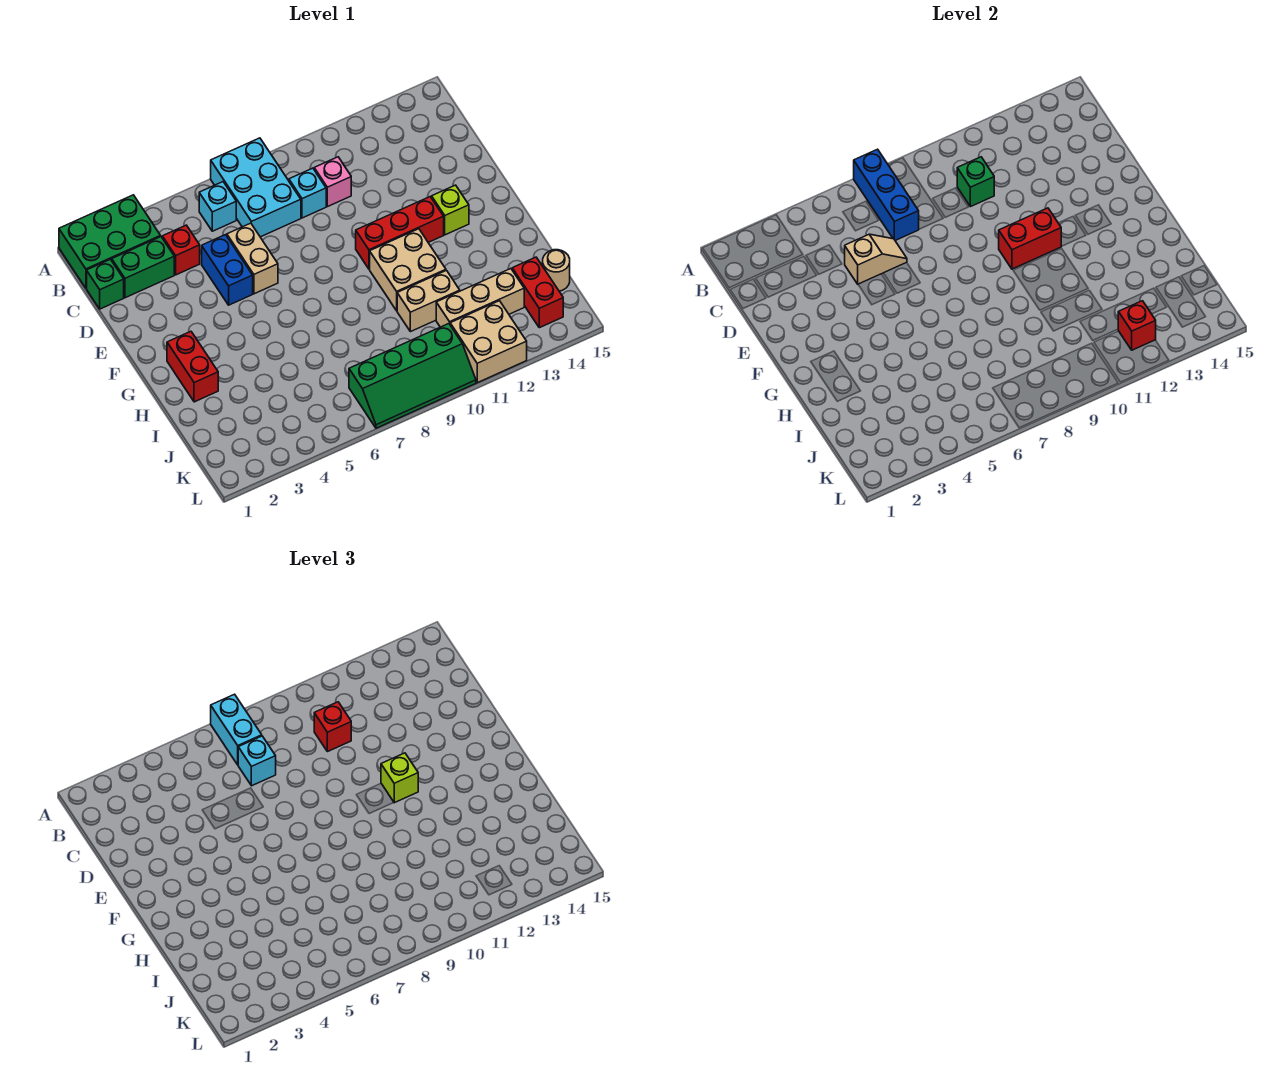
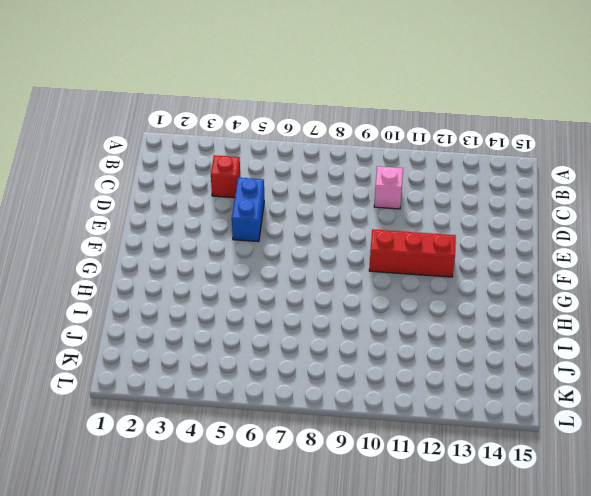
none -> green brick A1:B3 level 1
none -> cyan brick A7:C8 level 1
none -> cyan brick B6 level 1

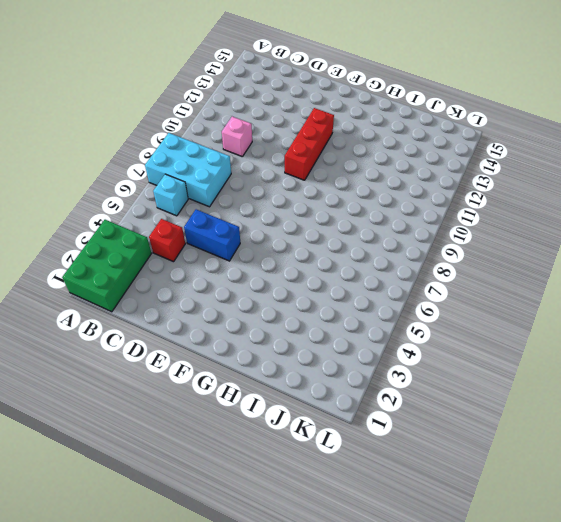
none -> green brick C1 level 1
none -> green brick C2:C3 level 1
none -> cyan brick C9 level 1

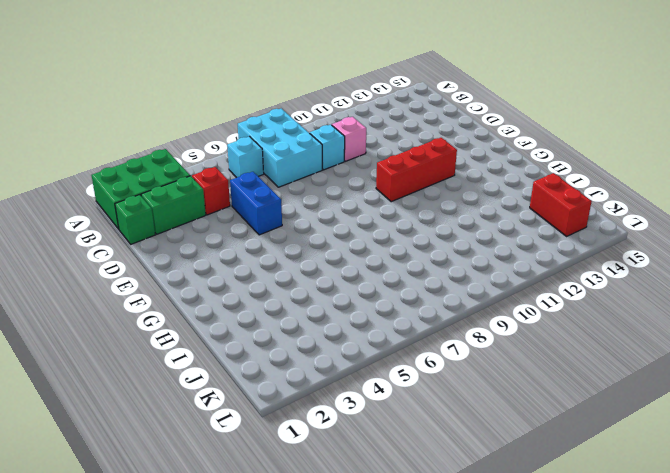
none -> tan brick D6:E6 level 1
none -> lime brick F13 level 1
none -> red brick G2:H2 level 1

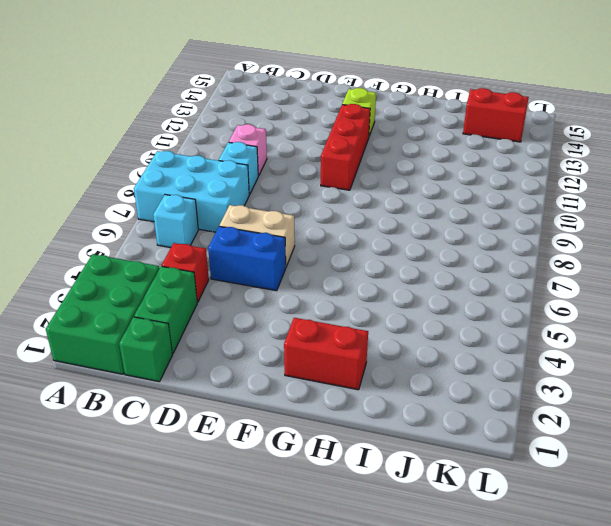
none -> tan brick G10:H11 level 1
none -> tan brick I10:I11 level 1
none -> tan brick J11:J13 level 1

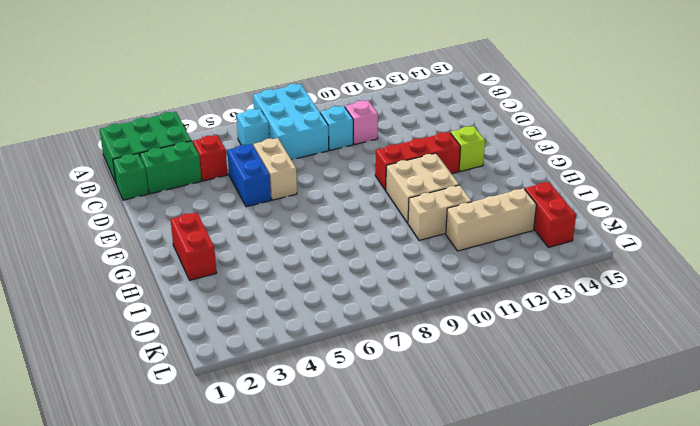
none -> tan round brick J15 level 1
none -> green slope K7:L10 level 1 top K
none -> tan brick K11:L12 level 1

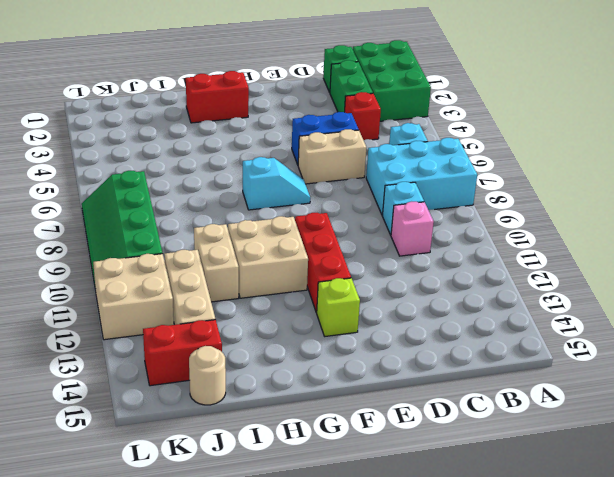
cyan slope F7:G7 level 1 top G -> none
none -> blue brick A7:C7 level 2
none -> green brick C10 level 2
none -> tan slope D5:D6 level 2 top 5

